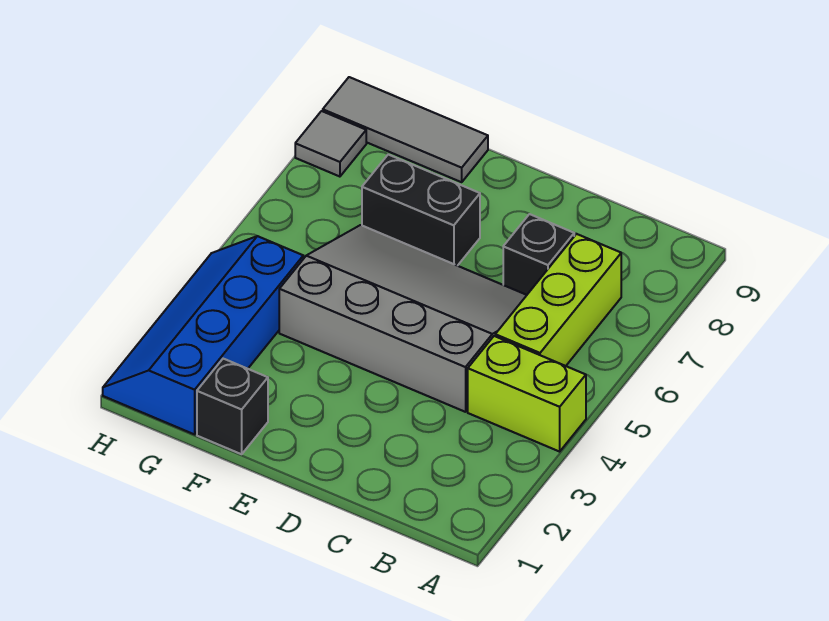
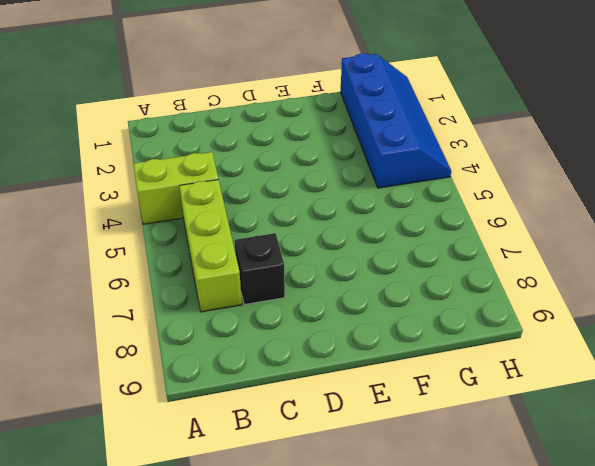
none -> grey slope C4:F6 level 1 top 4
none -> black brick E7:F7 level 1

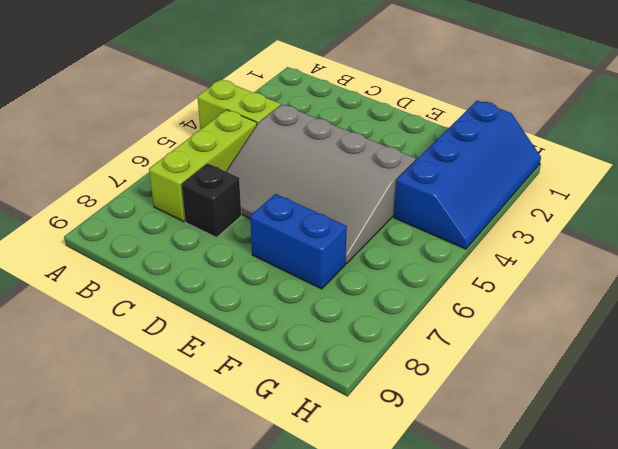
blue brick E7:F7 level 1 -> black brick E7:F7 level 1
none -> black brick F1 level 1
none -> grey tile F9:H9 level 1

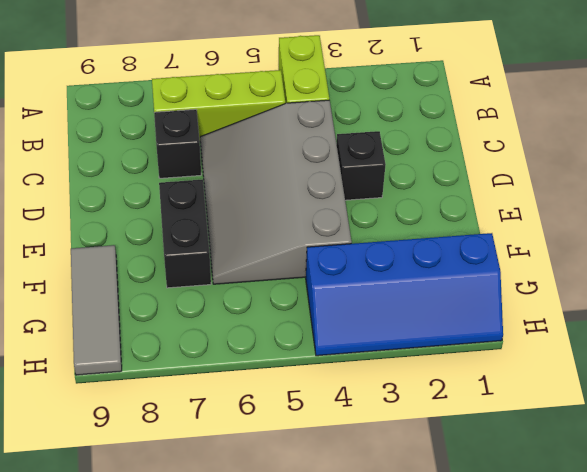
black brick D3 level 1 -> black brick F1 level 1
none -> grey tile H8 level 1

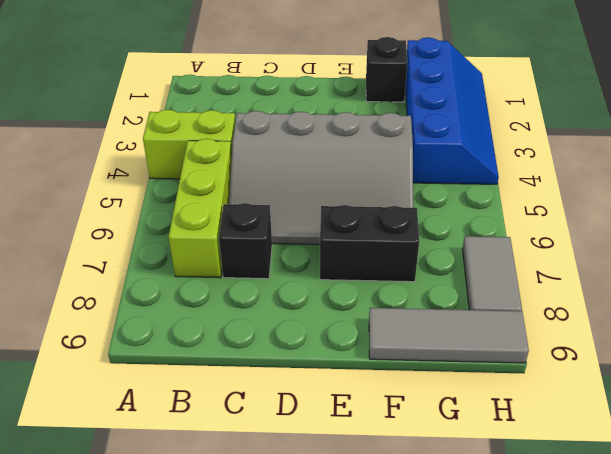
grey tile H7:H8 level 1 -> grey tile H8 level 1

